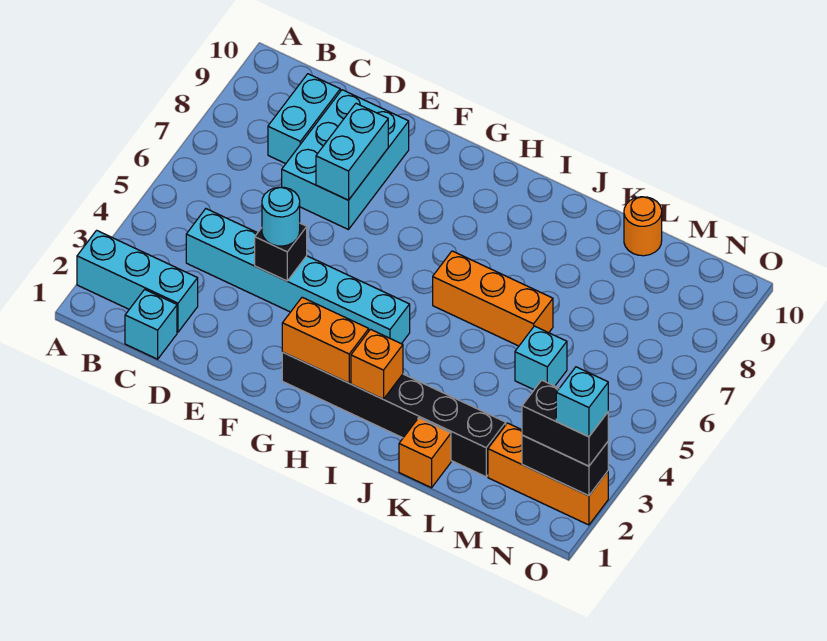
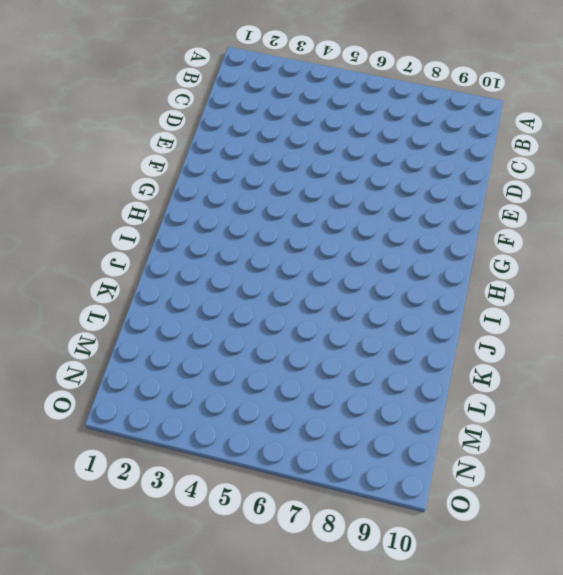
none -> cyan brick A2:C2 level 1
none -> cyan brick C1 level 1
none -> cyan brick C4:H4 level 1

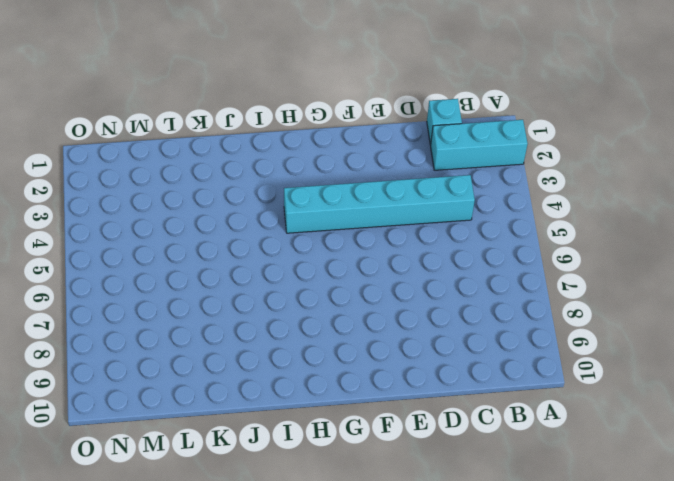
none -> cyan brick C8:C9 level 1
none -> cyan brick D7:E9 level 1
none -> black brick G2:L2 level 1

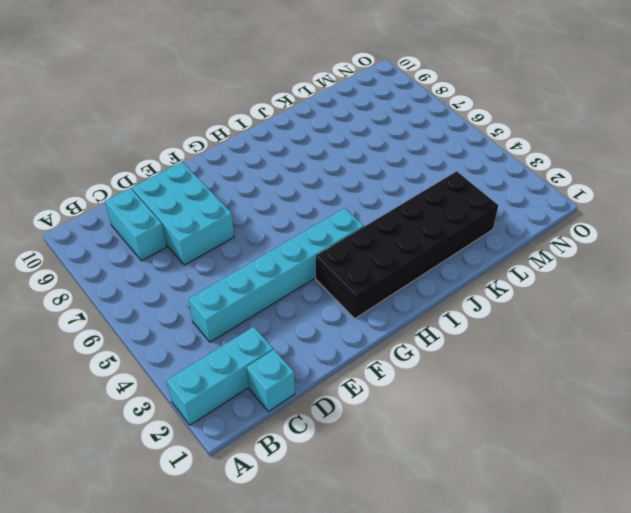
black brick G2:L3 level 1 -> black brick G2:L2 level 1
none -> orange brick I6:K6 level 1
none -> orange brick K1 level 1
none -> cyan brick L5 level 1

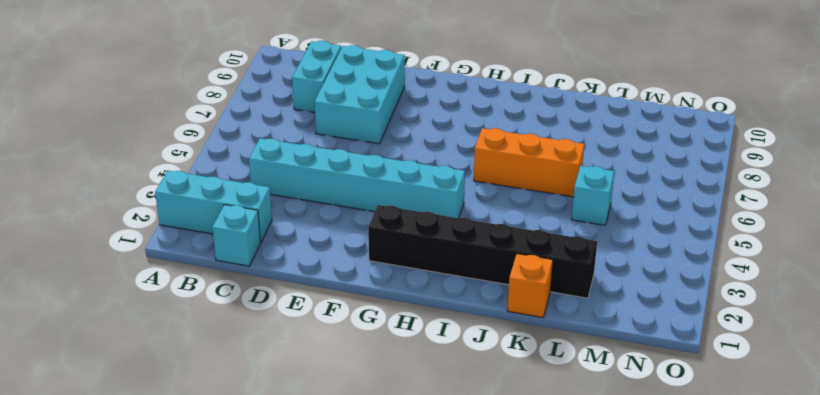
none -> orange round brick L10 level 1
none -> orange brick M2:O2 level 1
none -> black brick E4 level 2

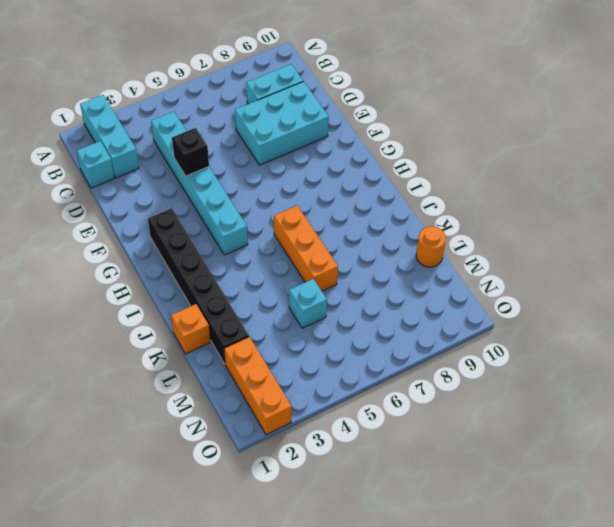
none -> cyan brick E7:E8 level 2
none -> orange brick G2:H2 level 2
none -> orange brick I2 level 2

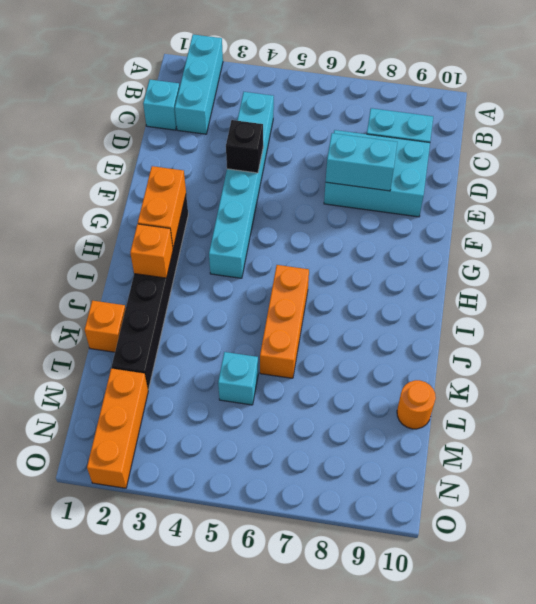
none -> black brick N2:O2 level 2
none -> cyan round brick E4 level 3
none -> black brick N2:O2 level 3

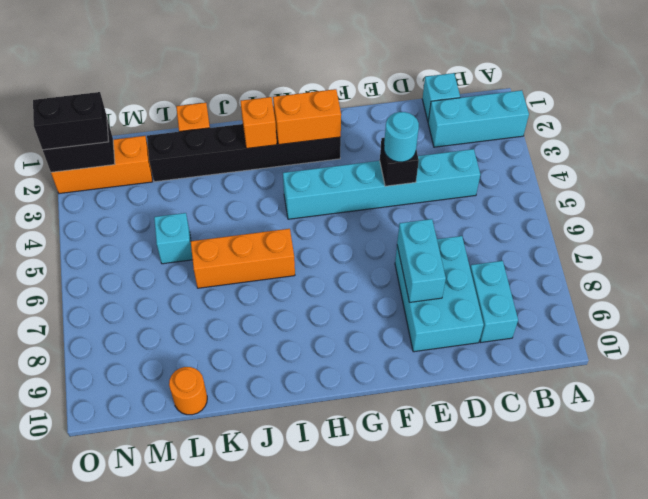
none -> cyan brick O2 level 4

